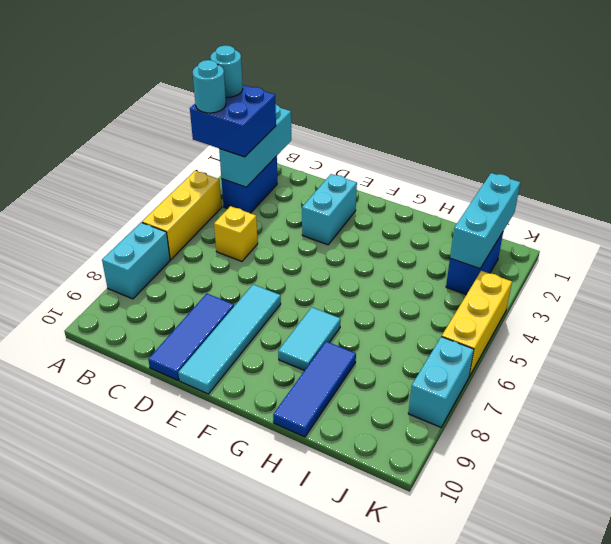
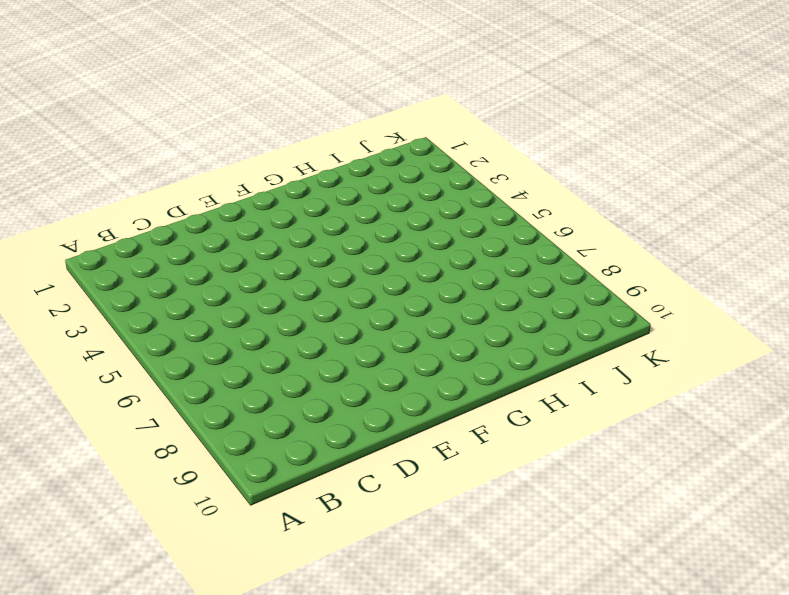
none -> yellow brick A4:A6 level 1
none -> cyan brick A7:A8 level 1
none -> blue brick B2:B3 level 1

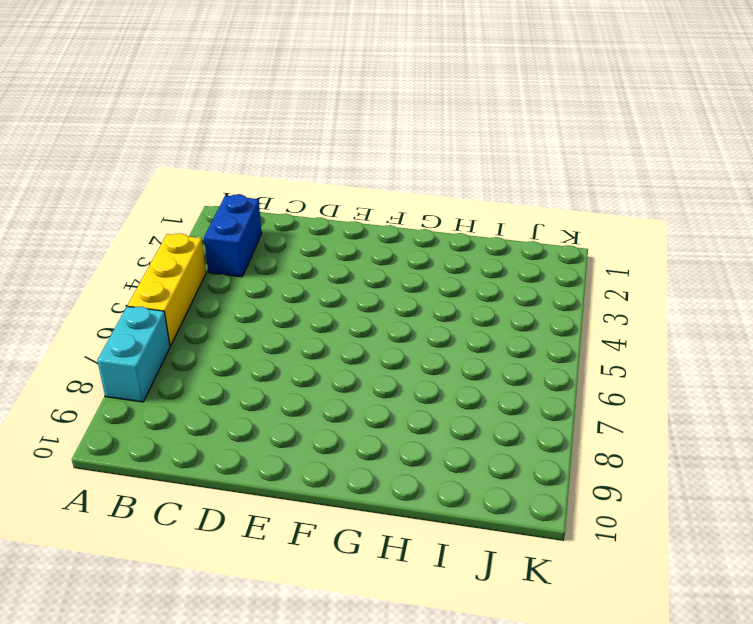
none -> yellow brick C5 level 1
none -> blue tile D8:D10 level 1
none -> cyan brick E2:E3 level 1

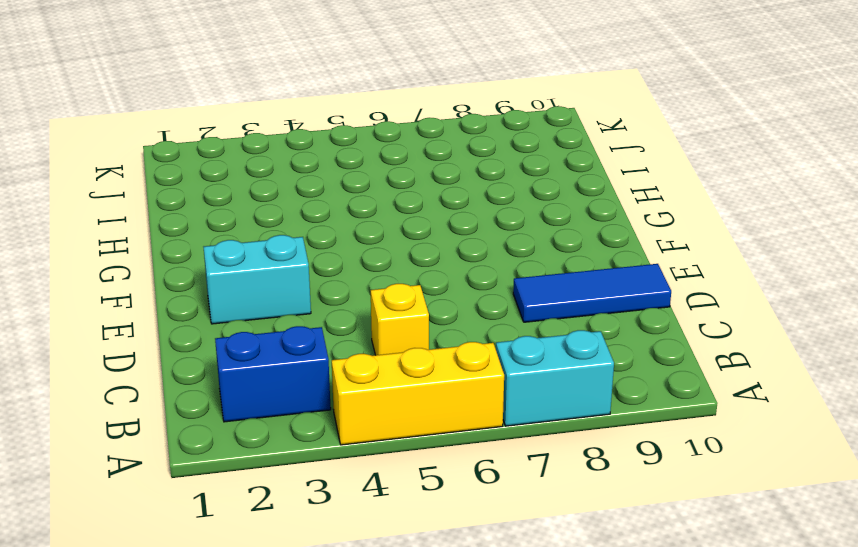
none -> cyan tile E7:E10 level 1
none -> cyan tile G7:G8 level 1
none -> blue tile H8:H10 level 1

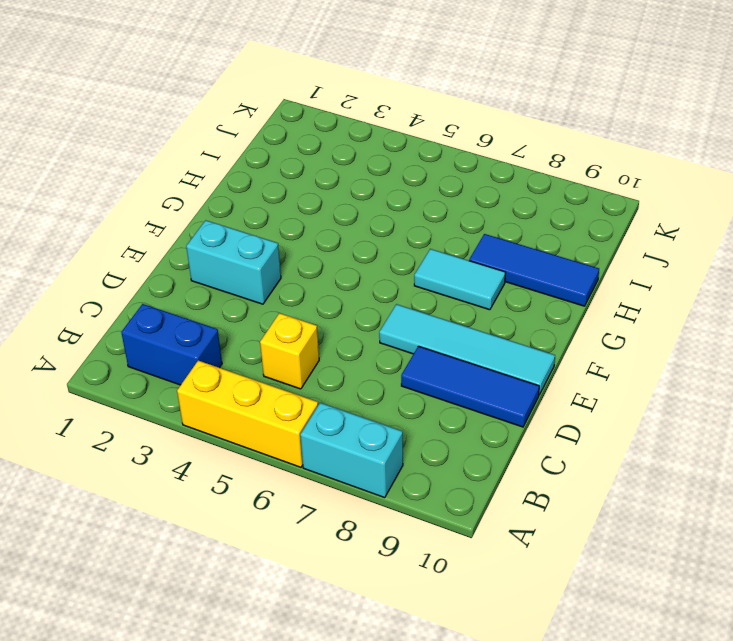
none -> blue brick J2:J3 level 1
none -> yellow brick K4:K6 level 1
none -> cyan brick K7:K8 level 1

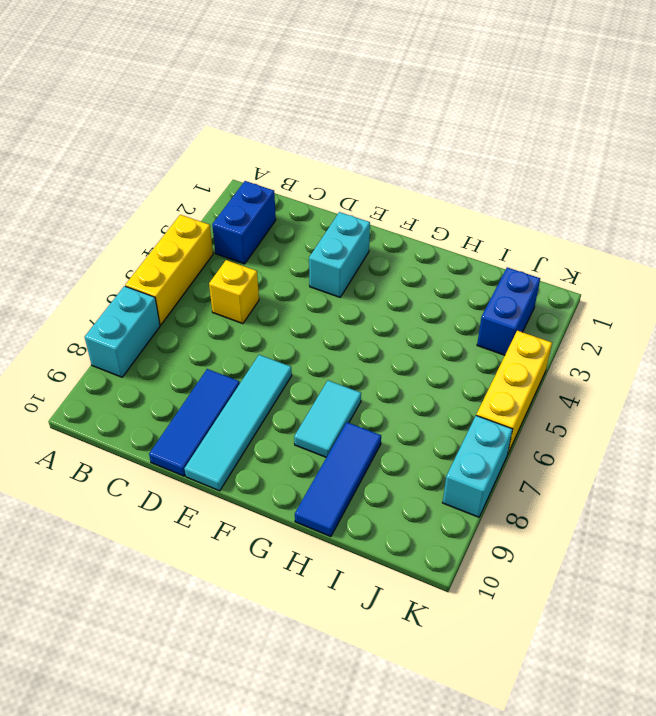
none -> cyan brick B1:B3 level 2
none -> cyan brick J1:J3 level 2
none -> blue brick A2:B3 level 3

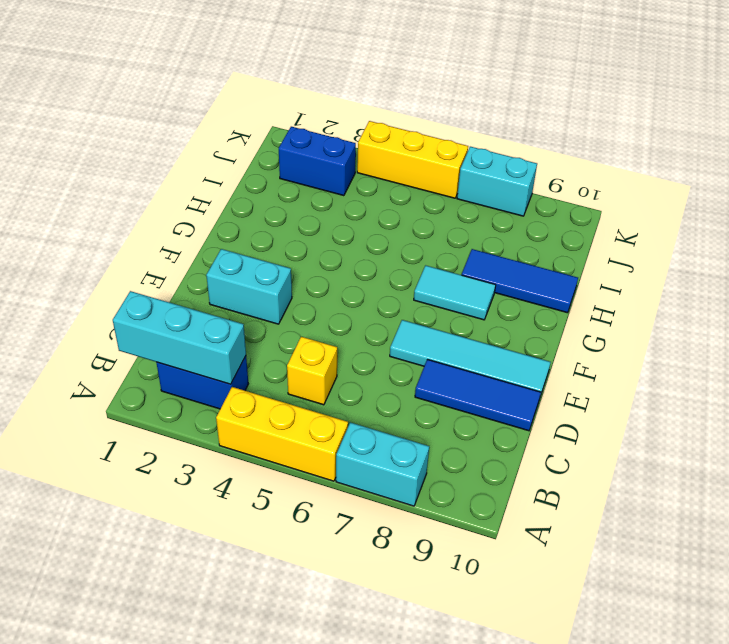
none -> cyan brick J1:J3 level 2
none -> blue brick A2:B3 level 3
none -> cyan round brick A2 level 4

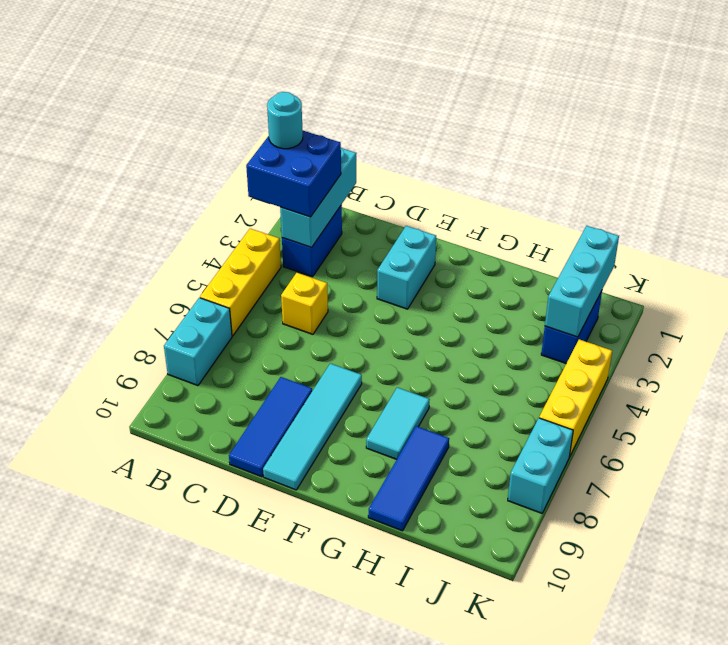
none -> cyan round brick A3 level 4

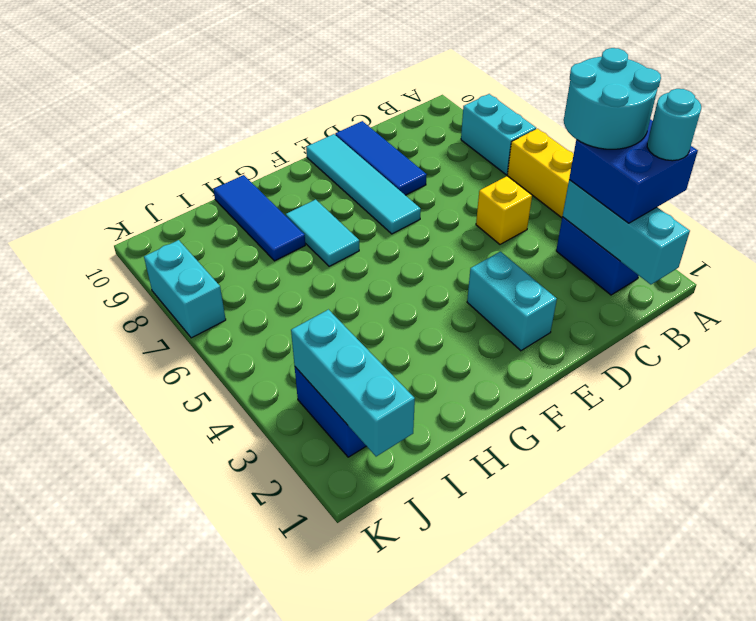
cyan round brick A3:B4 level 4 -> cyan round brick A3 level 4
none -> yellow brick K4:K6 level 1

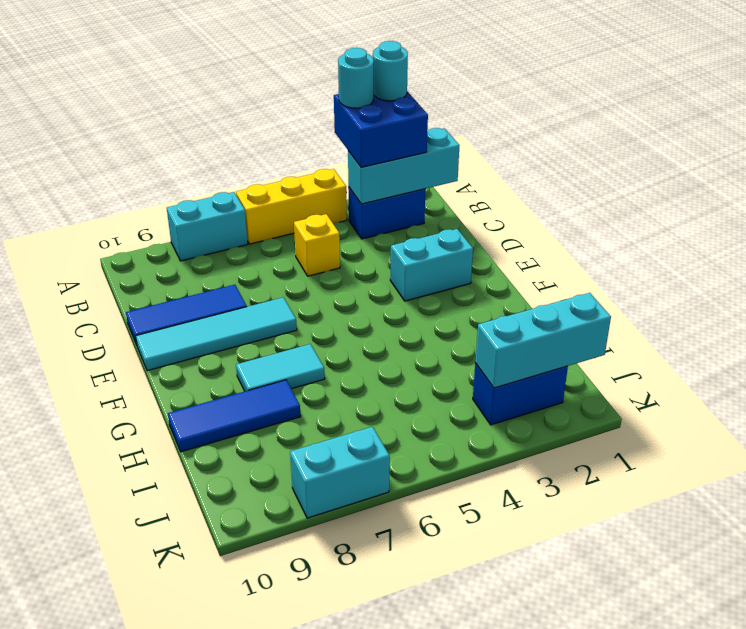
none -> yellow brick K4:K6 level 1

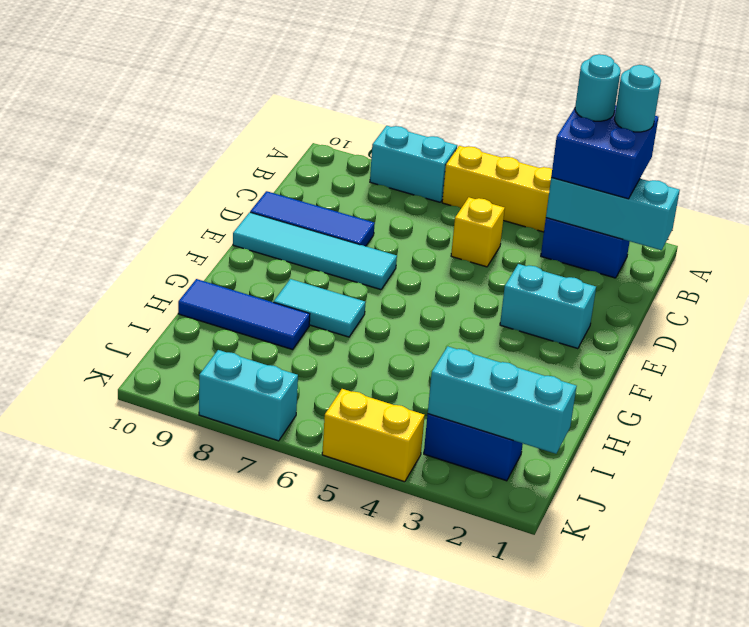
yellow brick K4:K5 level 1 -> yellow brick K4:K6 level 1

